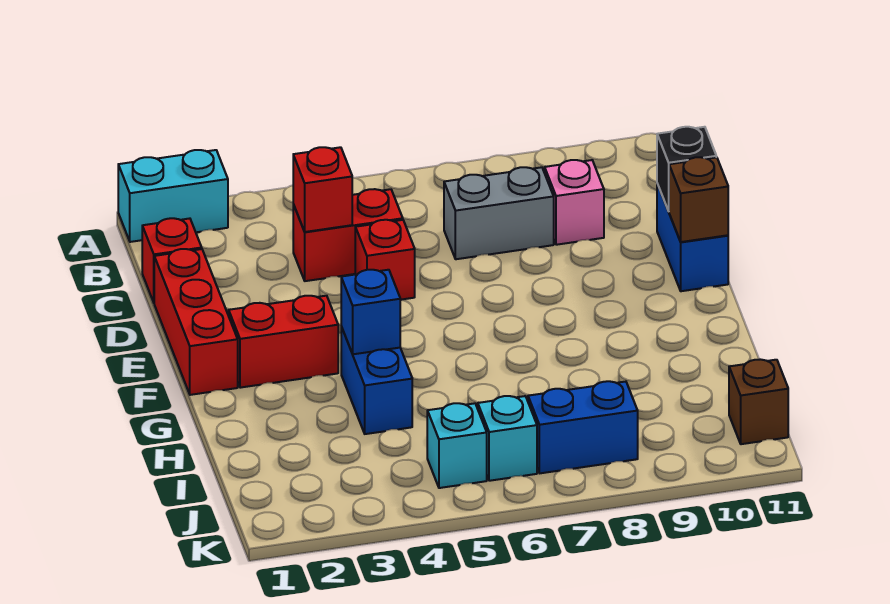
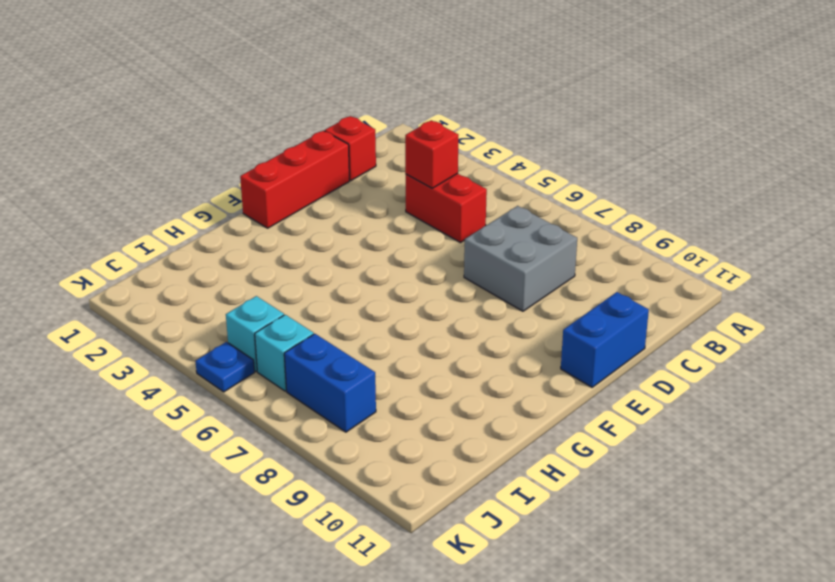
grey brick C7:D8 level 1 -> grey brick C7:C8 level 1
blue plate K5 level 1 -> none
none -> cyan brick A1:A2 level 1
none -> pink brick C9 level 1
none -> red brick D5 level 1

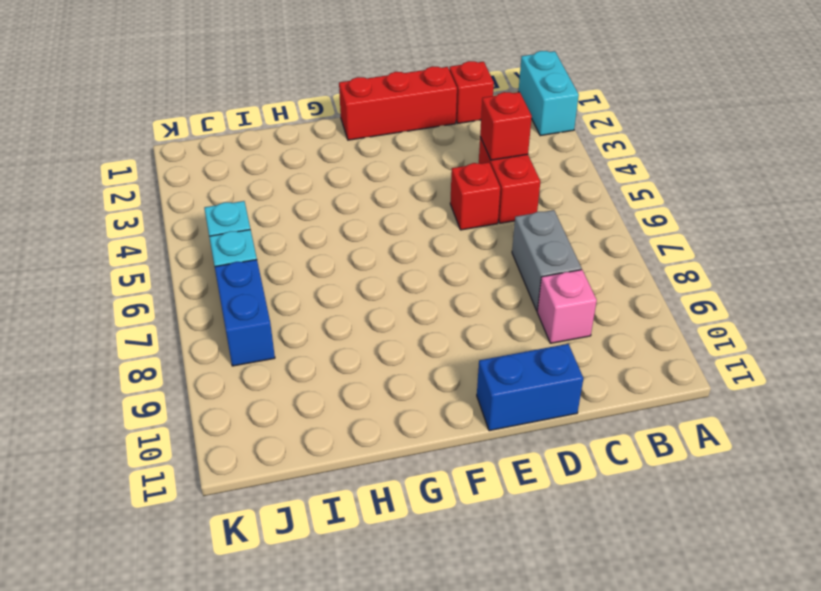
none -> red brick F2:F3 level 1
none -> blue brick G4:H4 level 1
none -> brown brick J11 level 1

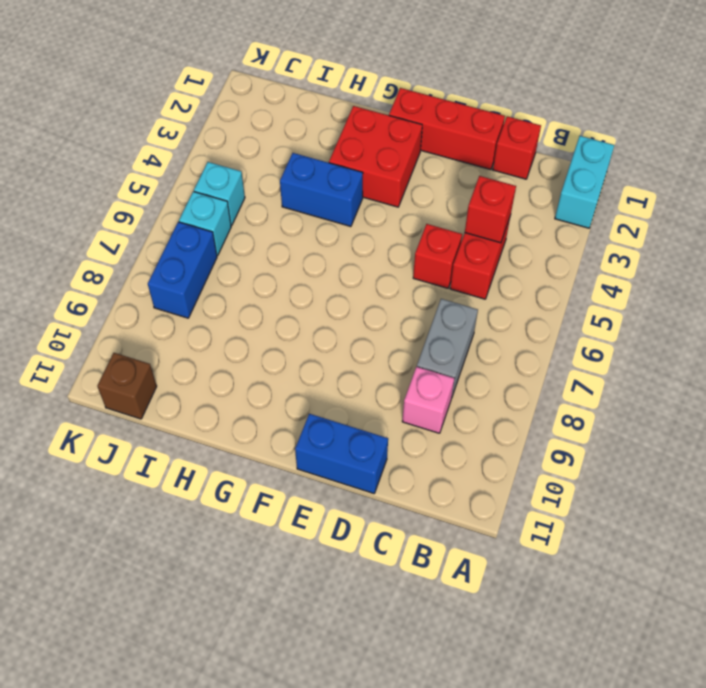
red brick F2:G3 level 1 -> red brick F2:F3 level 1
none -> black brick D11 level 2
none -> brown brick E11 level 2
none -> blue brick G4 level 2

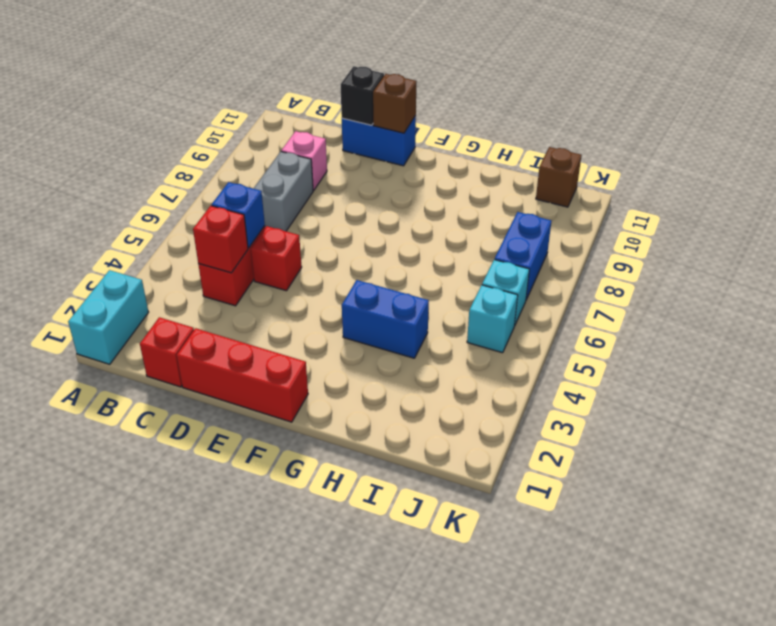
blue brick C5 level 2 -> blue brick G4 level 2
none -> red brick F2:F3 level 1

